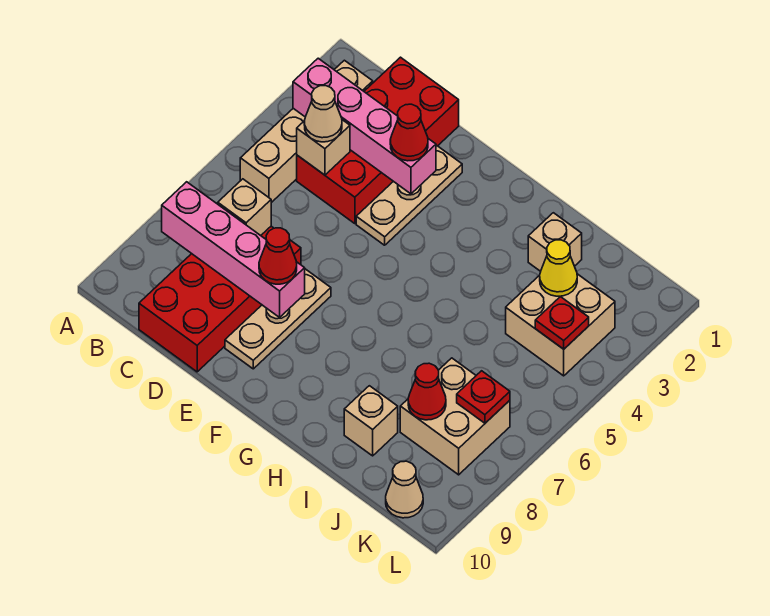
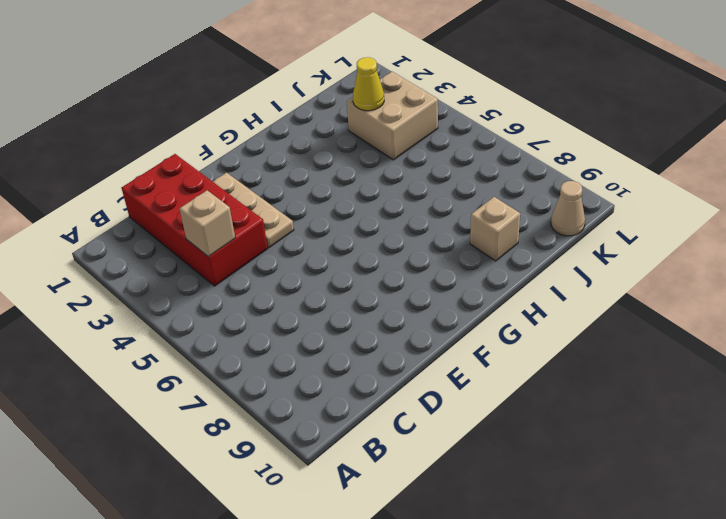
none -> tan brick B2:B5 level 1
none -> red brick C7:D10 level 1
none -> tan plate E7:E9 level 1

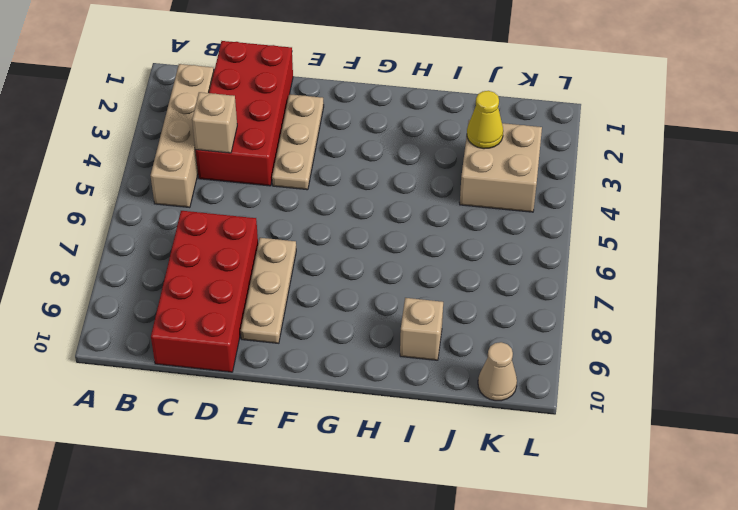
none -> tan brick I2 level 1
none -> tan brick J7:K8 level 1
none -> pink brick B3:E3 level 2

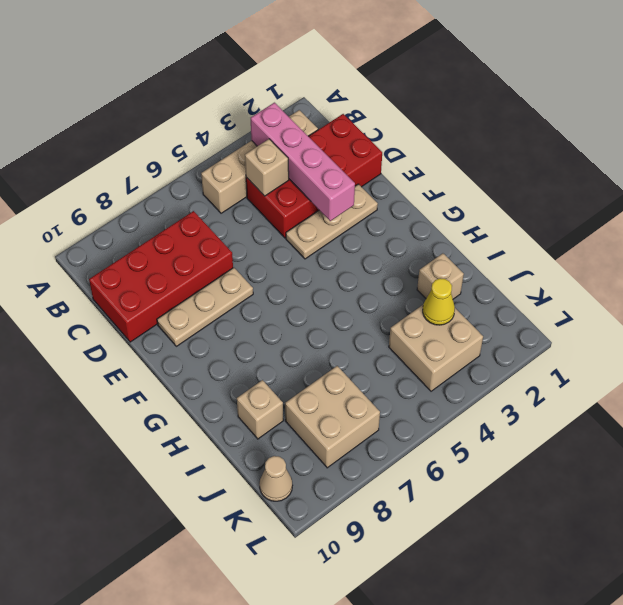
none -> pink brick B8:E8 level 2
none -> tan brick C7 level 2
none -> red cone J8 level 2

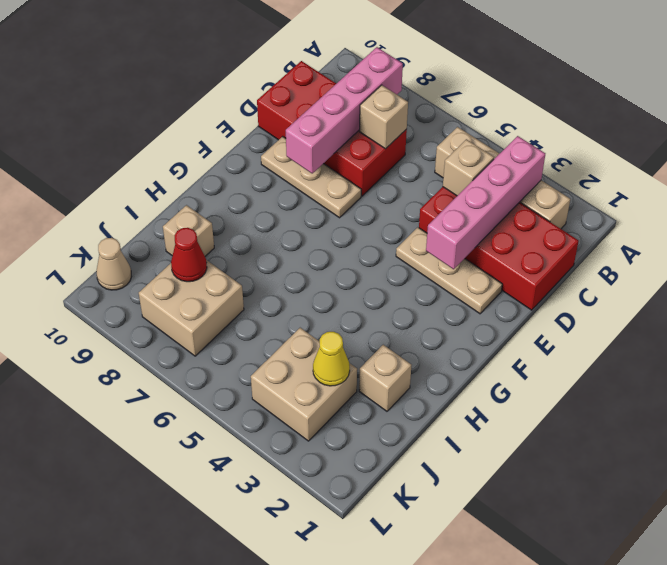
none -> red plate K4 level 2
none -> red plate K7 level 2
none -> tan cone C4 level 3

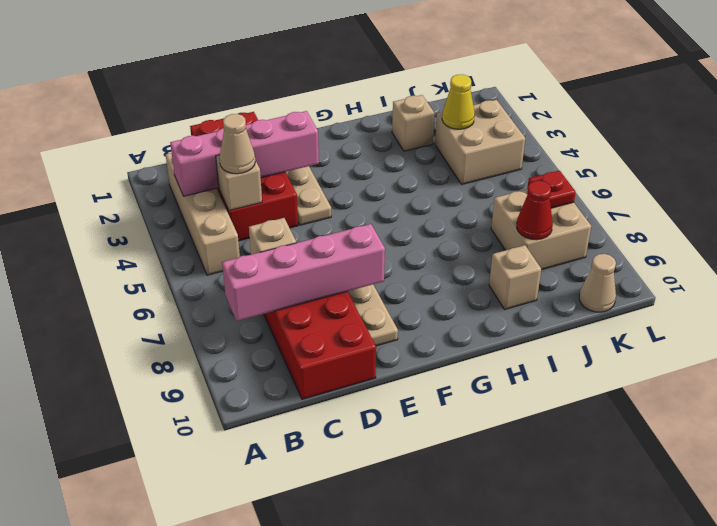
none -> red plate K4 level 2
none -> red cone E3 level 3
none -> red cone E8 level 3

